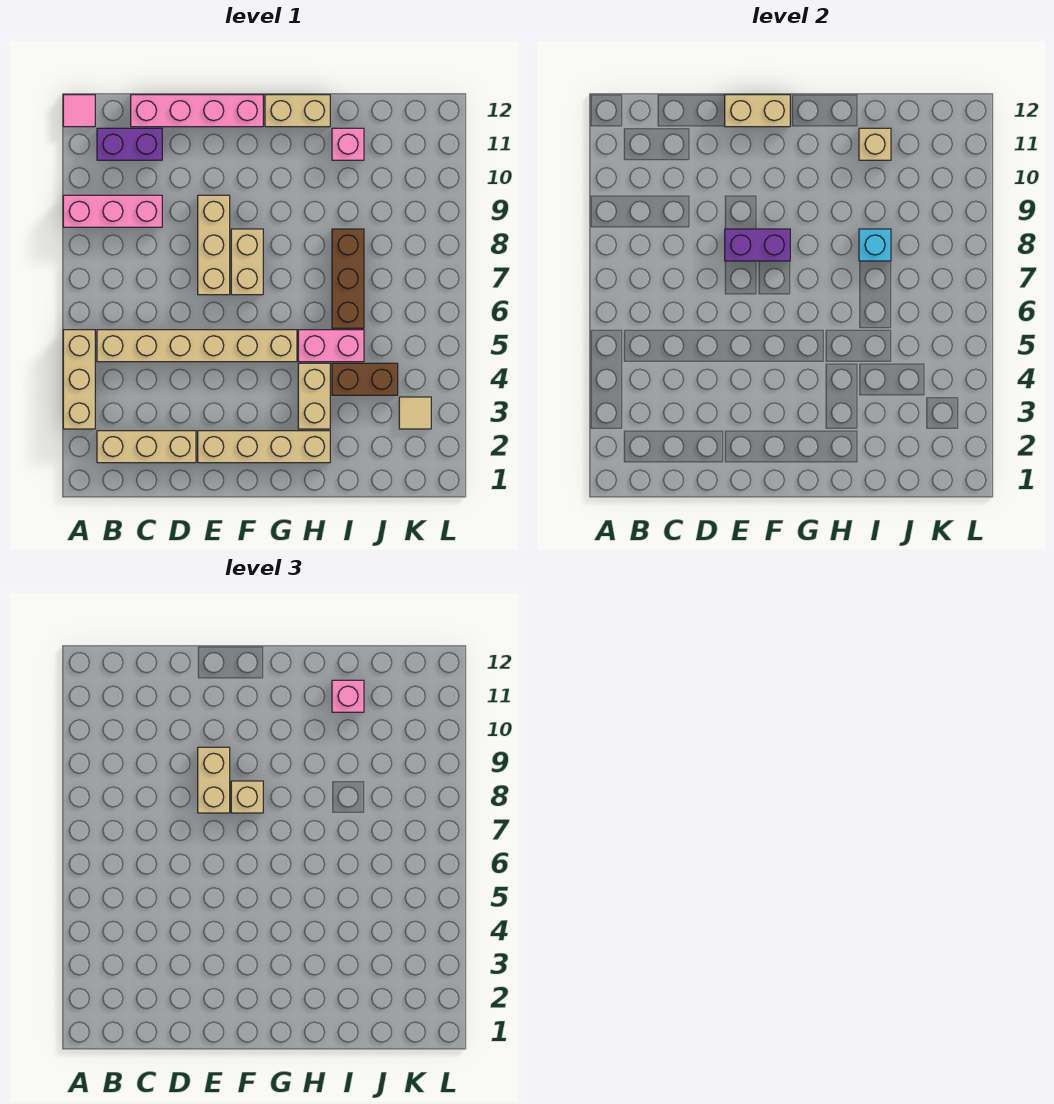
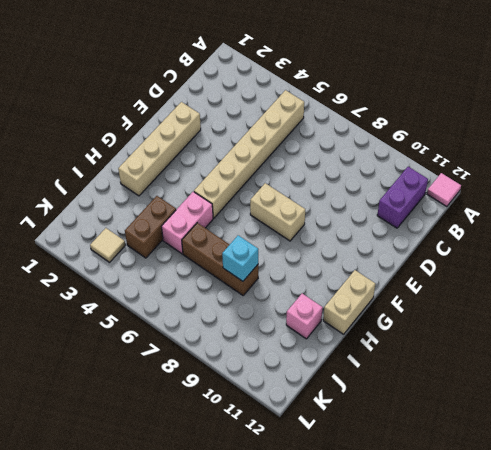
none -> tan brick A3:A5 level 1
none -> pink brick A9:C9 level 1
none -> tan brick B2:D2 level 1

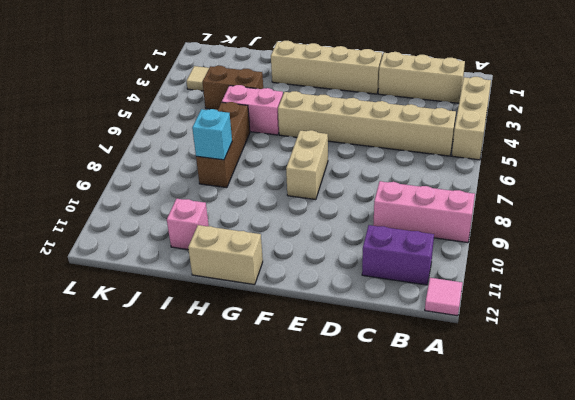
none -> pink brick C12:F12 level 1
none -> tan brick E7:E9 level 1
none -> tan brick H3:H4 level 1

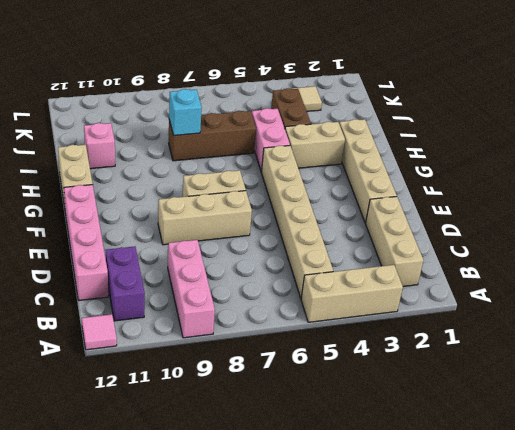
none -> purple brick E8:F8 level 2
none -> tan brick E12:F12 level 2
none -> tan brick I11 level 2

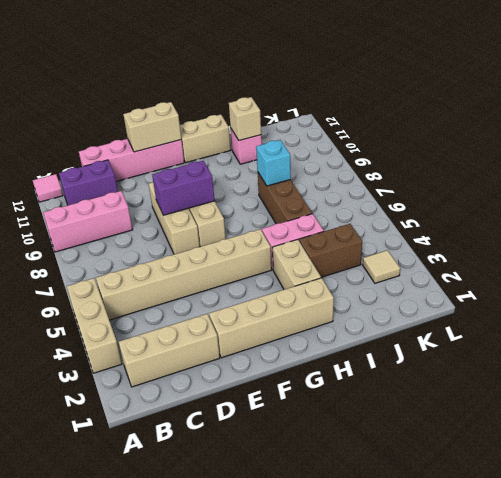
none -> tan brick E8:E9 level 3
none -> tan brick F8 level 3
none -> pink brick I11 level 3

